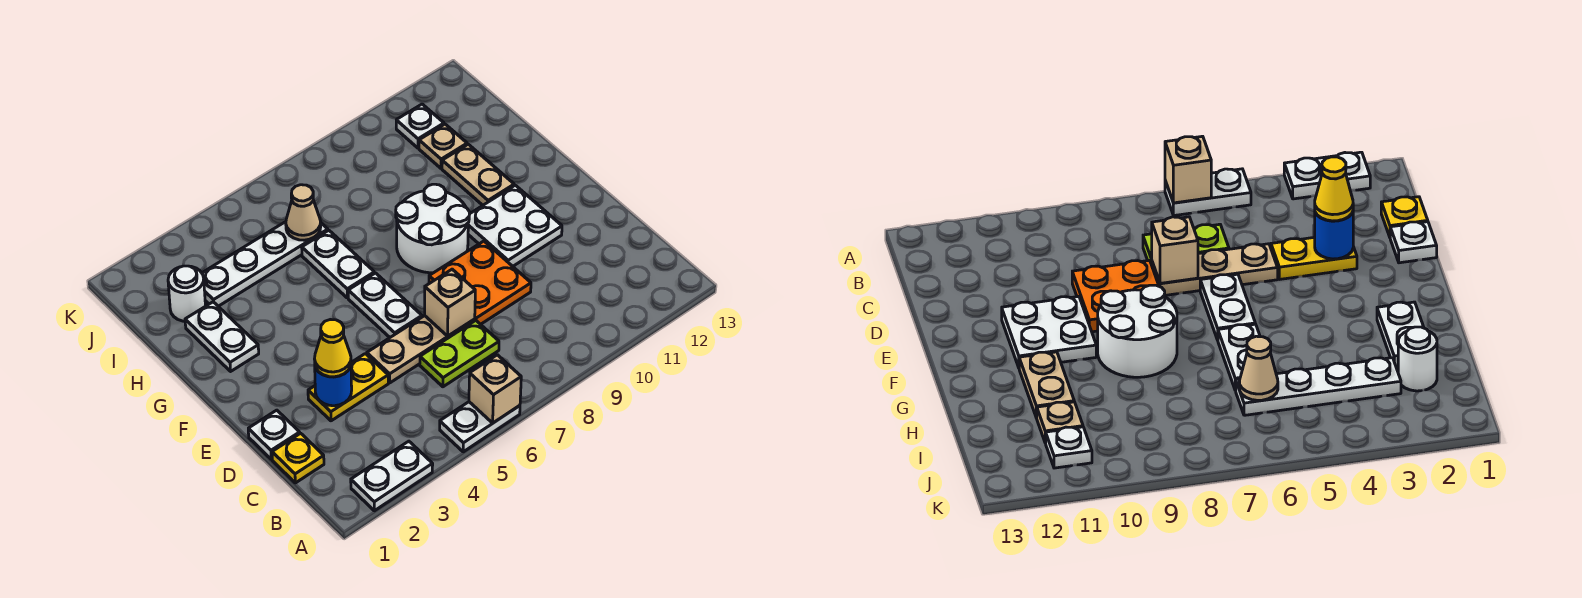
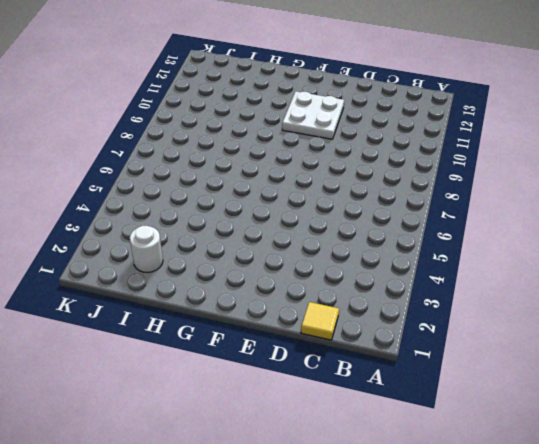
yellow tile C1 level 1 -> yellow plate C1 level 1
none -> white plate A2:A3 level 1
none -> white plate A5:A6 level 1
none -> lime plate C6:C7 level 1

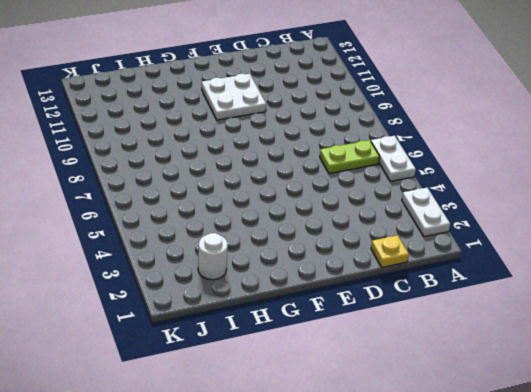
lime plate B6:C6 level 1 -> lime plate C6:C7 level 1
none -> white plate D1 level 1
none -> yellow plate D3:D4 level 1
none -> tan plate D5:D7 level 1

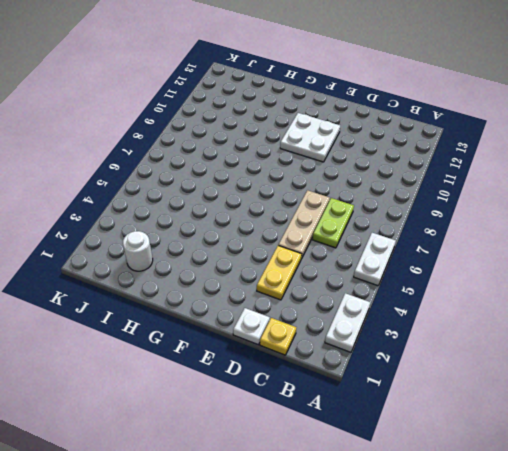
none -> orange plate D8:E9 level 1
none -> white plate E6:F6 level 1
none -> white round brick F8:G9 level 1

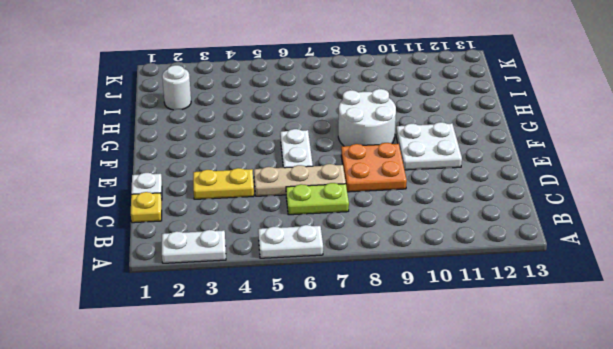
none -> white plate G2:H2 level 1
none -> white plate G6:H6 level 1
none -> tan plate G11:H11 level 1

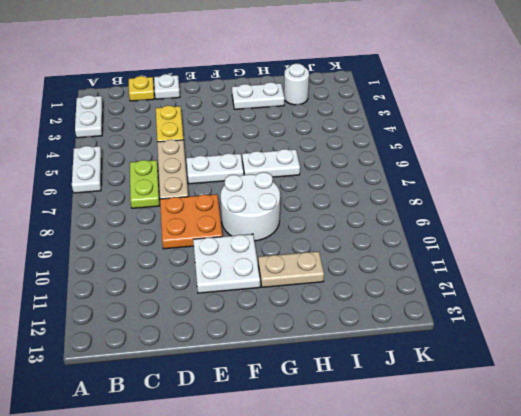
none -> white plate I3:I6 level 1
none -> tan plate I11 level 1
none -> white plate J11 level 1

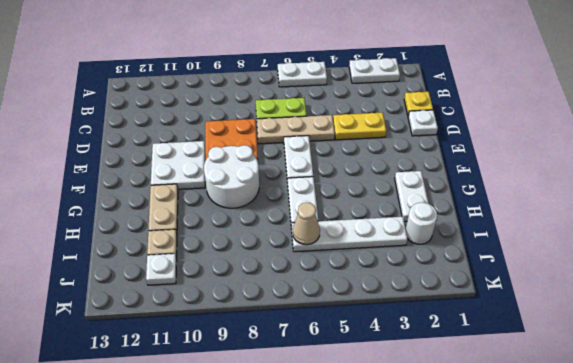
none -> tan brick A6 level 2
none -> blue round brick D3 level 2
none -> tan brick D7 level 2

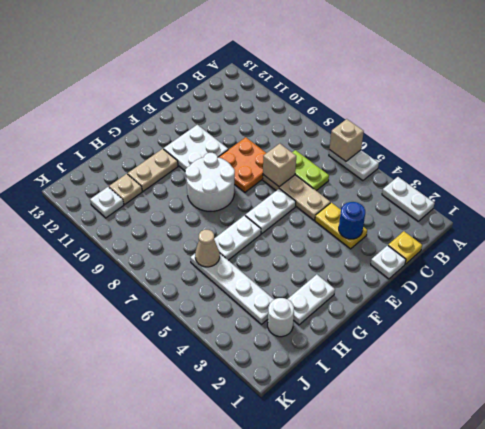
none -> yellow cone D3 level 3

